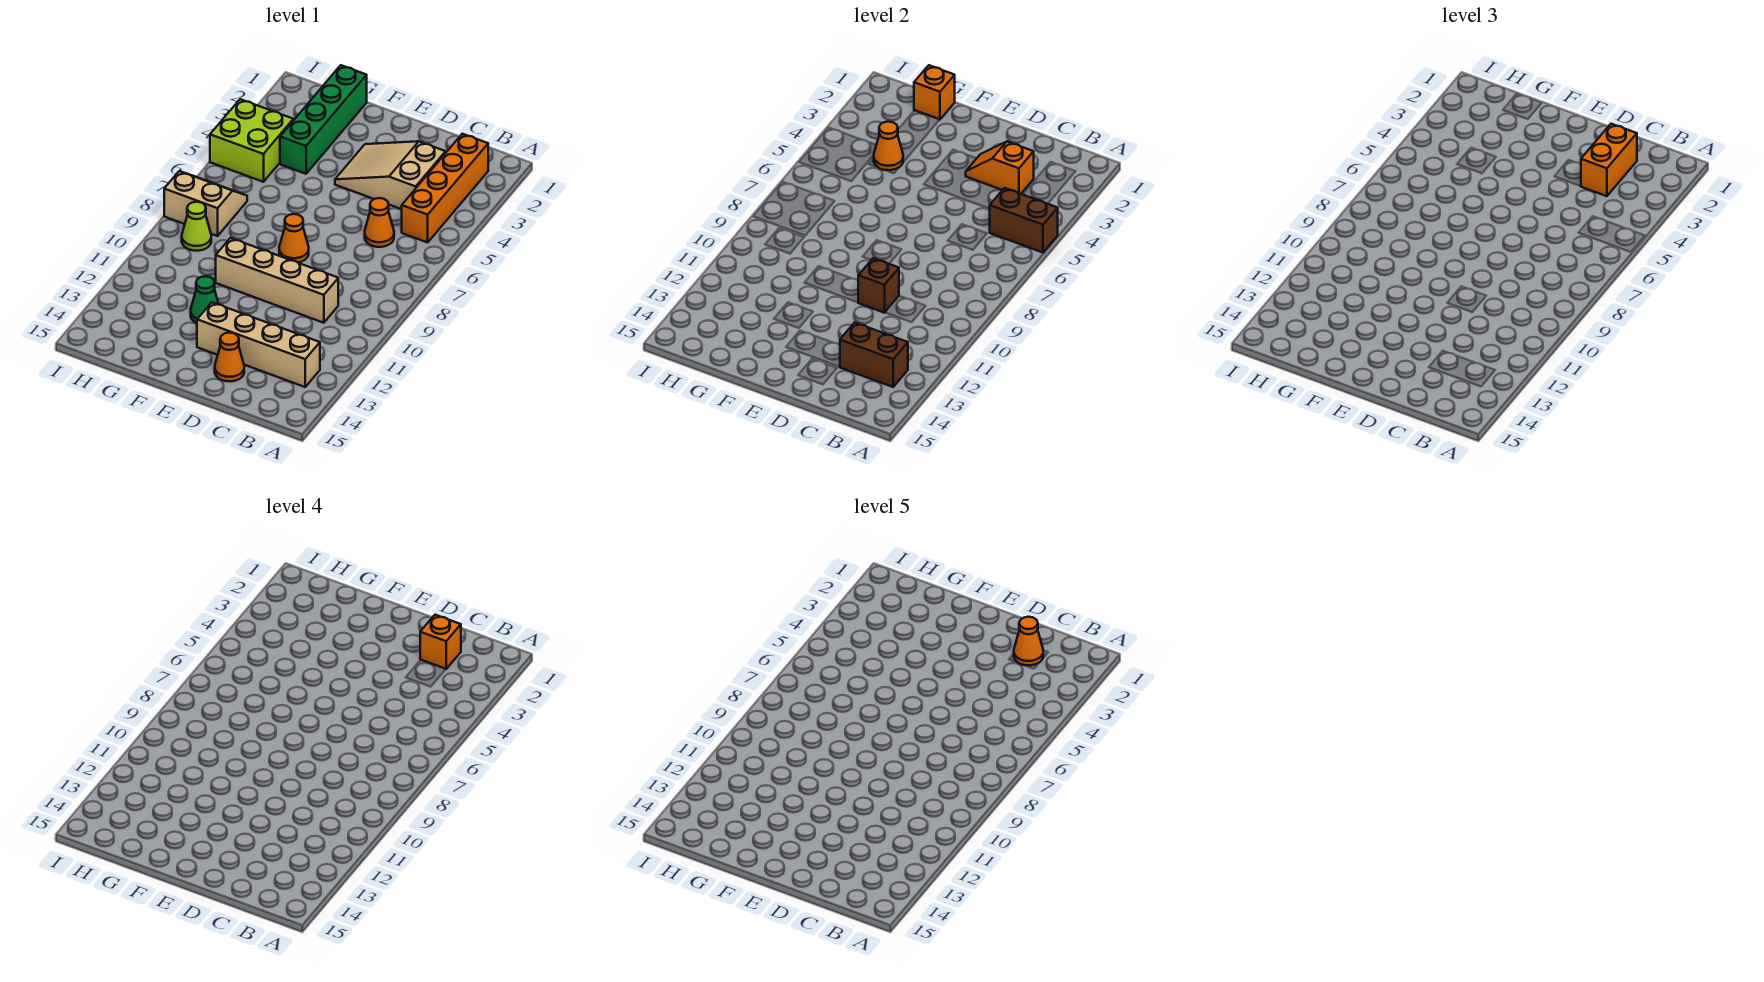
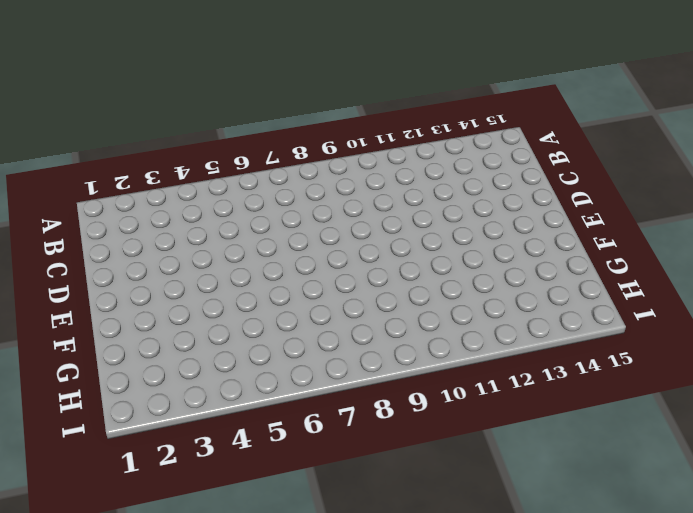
none -> orange brick B2:B5 level 1
none -> tan brick B13:E13 level 1
none -> tan slope C3:E4 level 1 top C

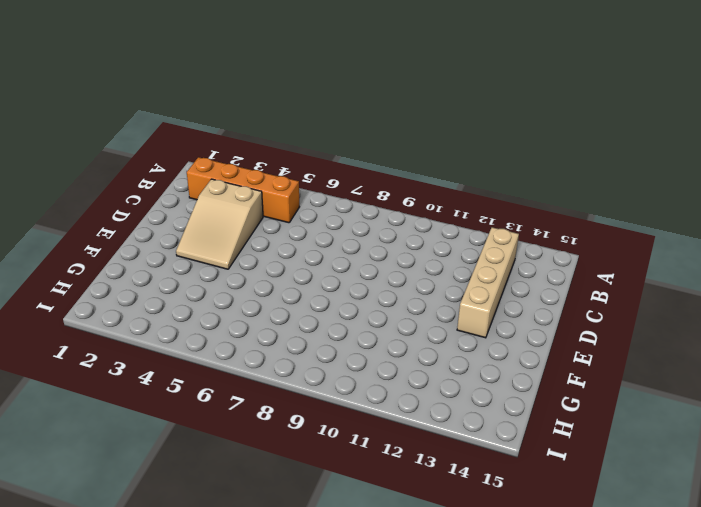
none -> orange cone C6 level 1
none -> tan brick C10:F10 level 1
none -> orange cone D14 level 1

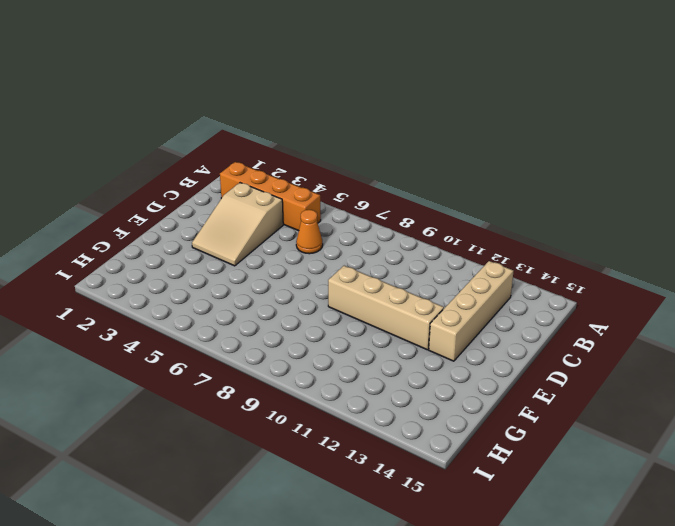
tan brick E9:E12 level 1 -> tan brick C10:F10 level 1
none -> orange cone D14 level 1
none -> orange cone E8 level 1
none -> green cone F12 level 1

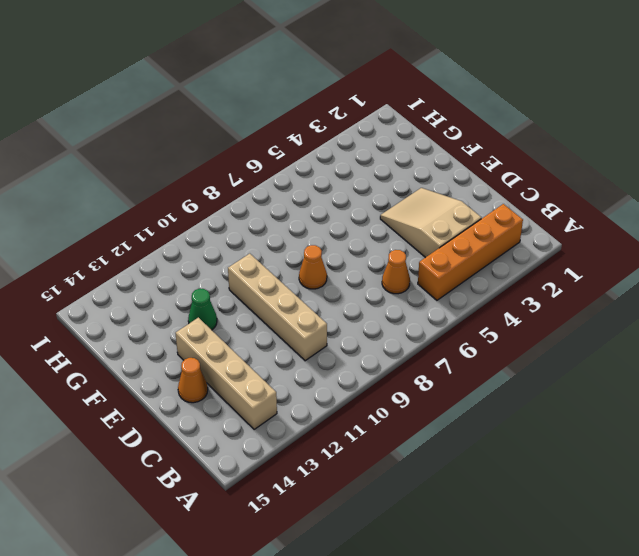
none -> green brick G1:G4 level 1
none -> lime brick H4:I5 level 1
none -> tan slope H7:I8 level 1 top 8

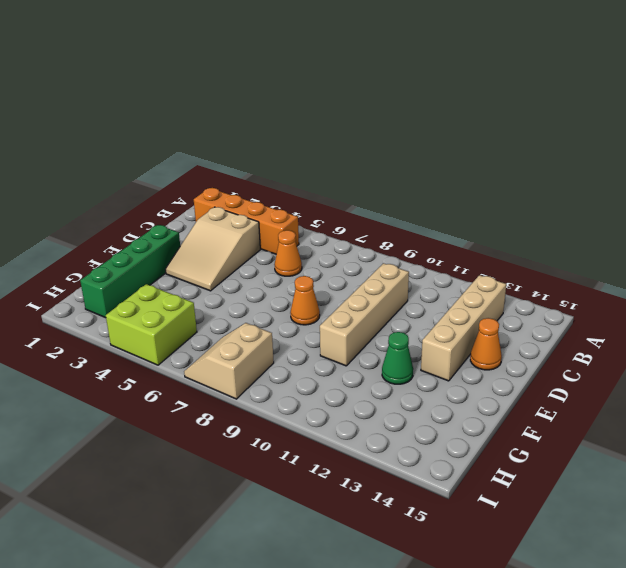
green brick E2:H2 level 1 -> green brick G1:G4 level 1
none -> lime cone H9 level 1
none -> brown brick A5:B5 level 2
none -> brown brick B13:C13 level 2

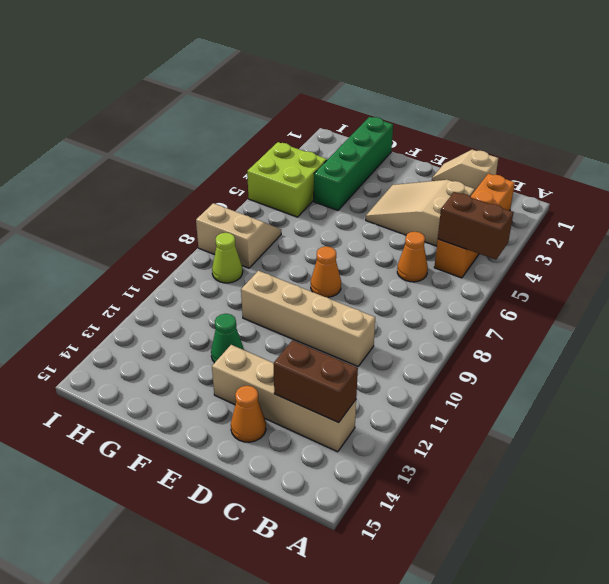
tan slope C1:D1 level 1 top C -> none
none -> orange slope C3:D3 level 2 top C
none -> brown brick D10 level 2
none -> orange brick G1 level 2

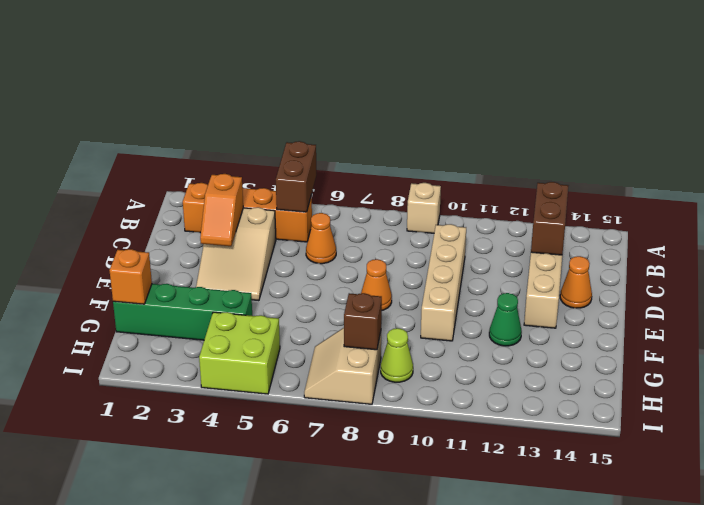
tan brick A9 level 1 -> none
brown brick H8 level 2 -> brown brick D10 level 2
none -> orange cone G4 level 2
none -> orange brick C2:C3 level 3
none -> orange brick C2 level 4

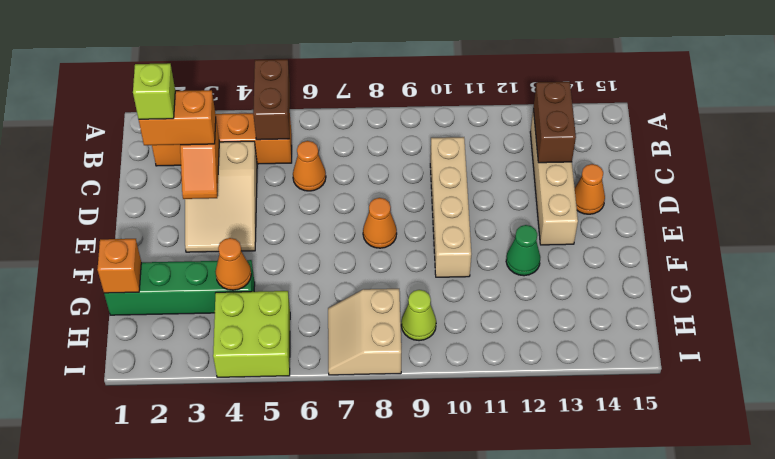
lime brick C2 level 4 -> orange brick C2 level 4
none -> brown brick D10 level 2
none -> orange cone C2 level 5

